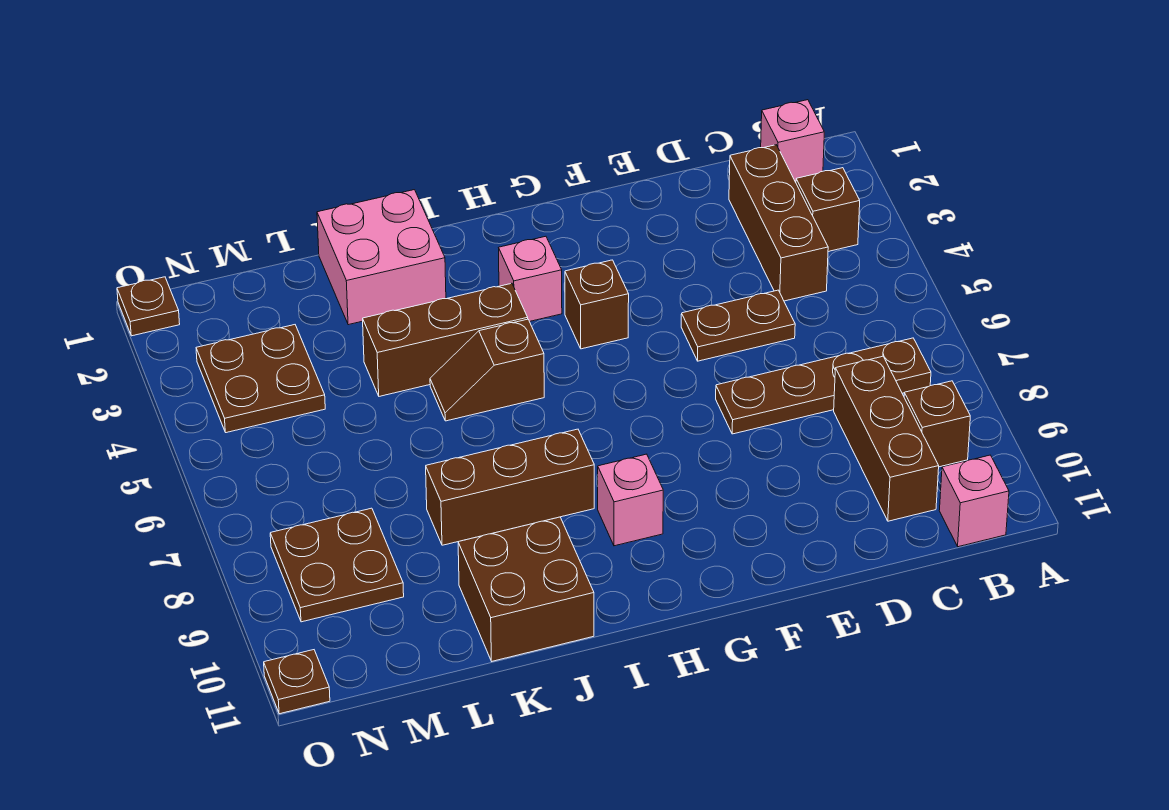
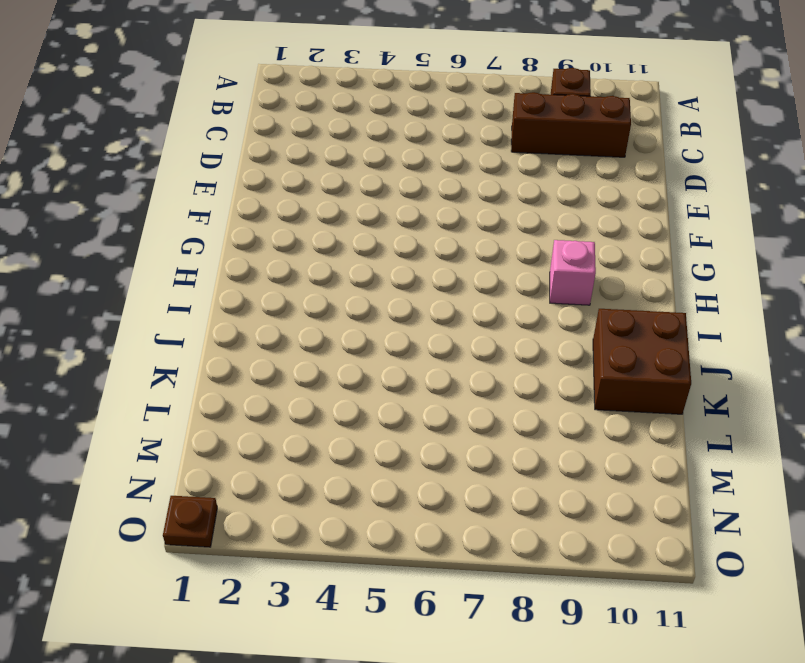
none -> pink brick B1 level 1
none -> brown brick B3 level 1
none -> brown plate B7:E7 level 1

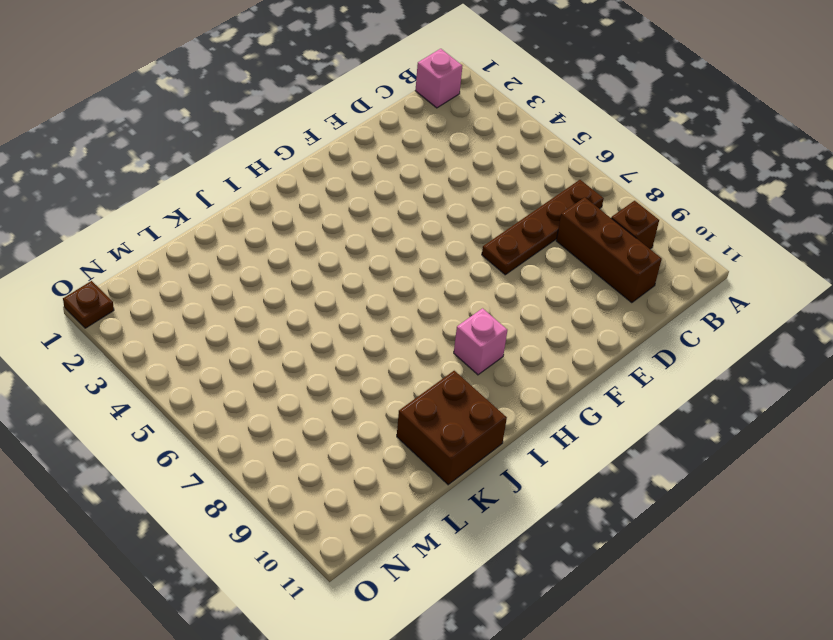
none -> brown brick B3 level 1
none -> pink brick B11 level 1
none -> brown brick C2:C4 level 1

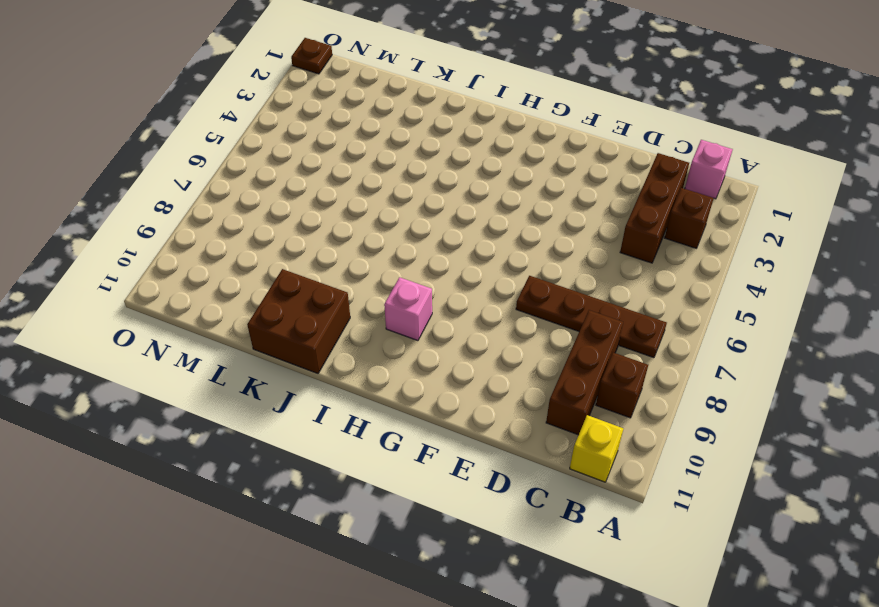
yellow brick B11 level 1 -> pink brick B11 level 1
none -> brown plate D5:E5 level 1
none -> brown brick G4 level 1
none -> pink brick H3 level 1

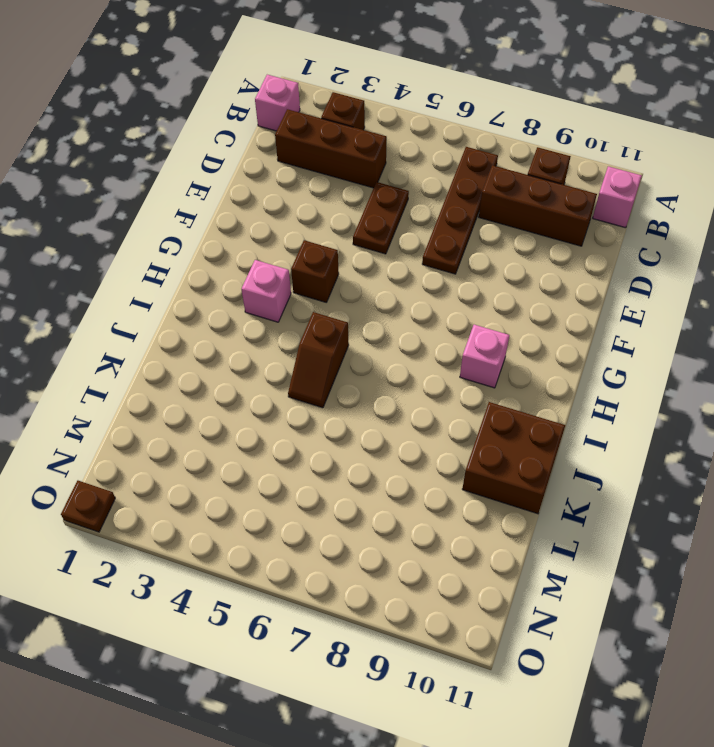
none -> brown brick I4:K4 level 1
none -> brown brick I8:K8 level 1
none -> pink brick J1:K2 level 1

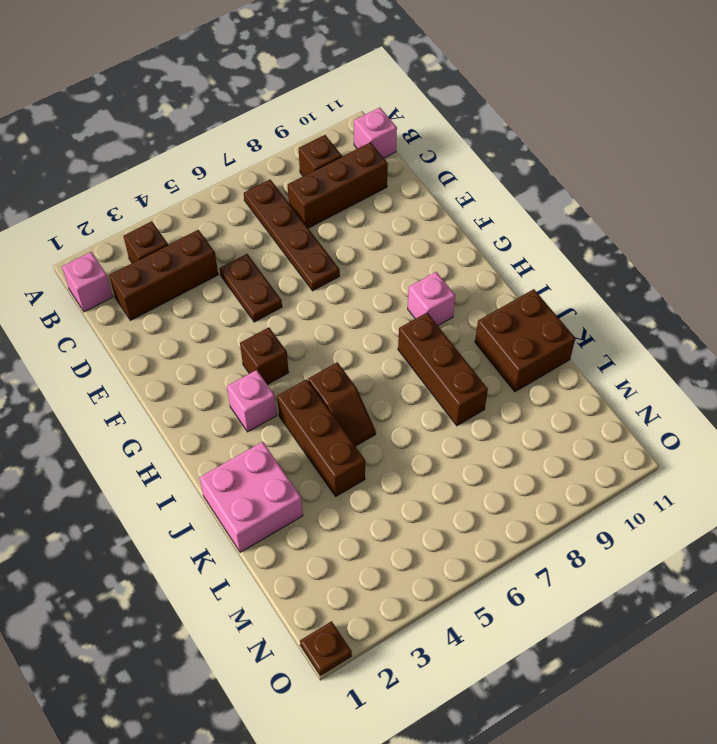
none -> brown plate M3:N4 level 1
none -> brown plate M8:N9 level 1
none -> brown plate O11 level 1

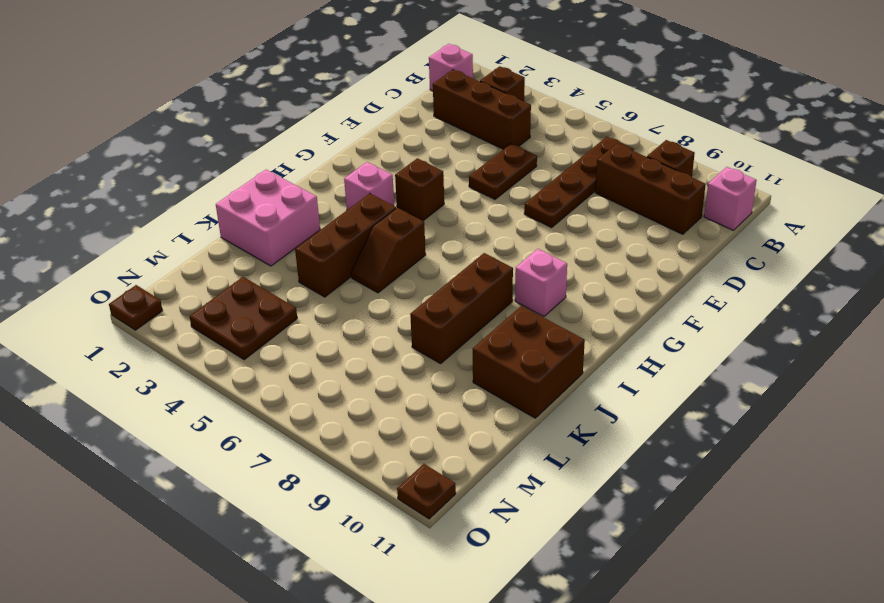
none -> brown plate M8:N9 level 1

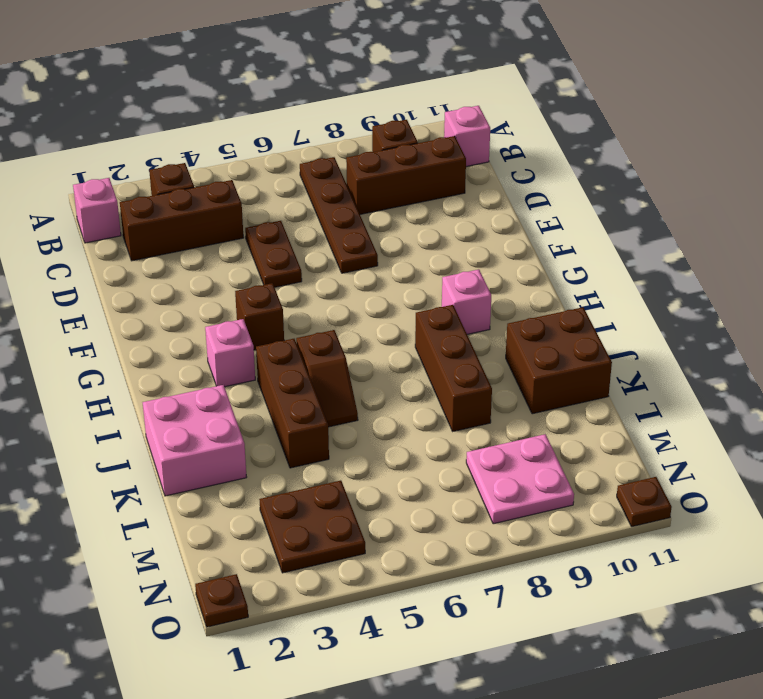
pink plate M8:N9 level 1 -> brown plate M8:N9 level 1

